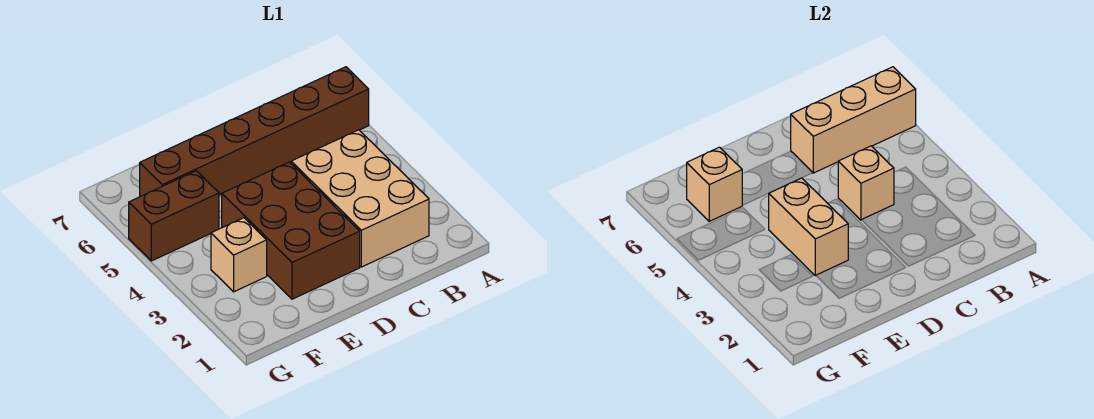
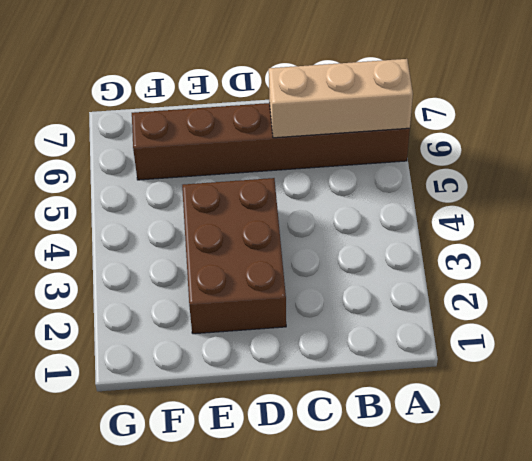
none -> tan brick B2:C4 level 1
none -> tan brick F3 level 1

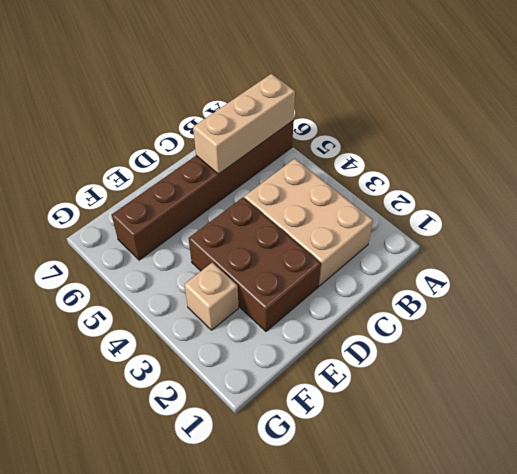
none -> brown brick F5:G5 level 1
none -> tan brick C4 level 2

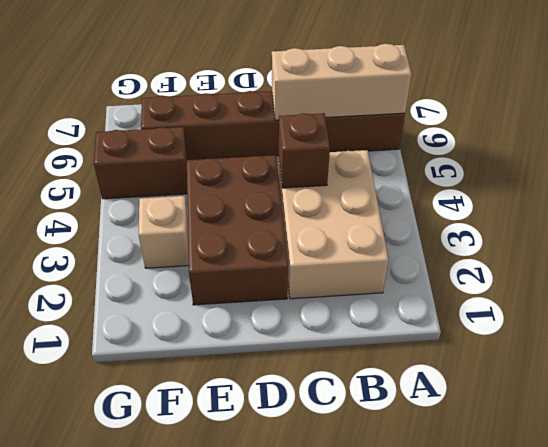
brown brick C4 level 2 -> tan brick C4 level 2
none -> tan brick E3:E4 level 2
none -> tan brick F6 level 2

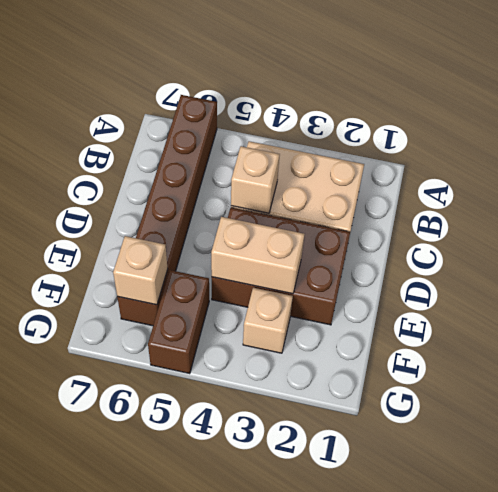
none -> tan brick A6:C6 level 2

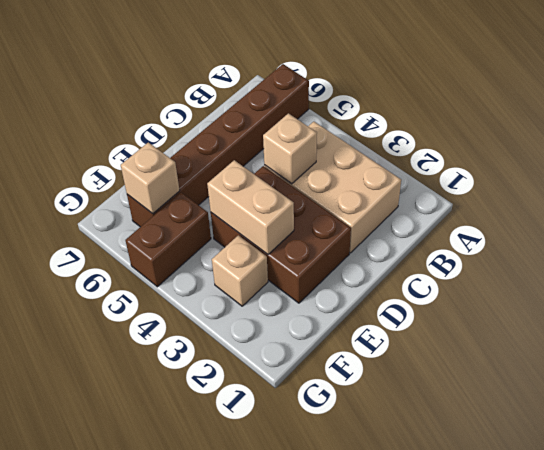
none -> tan brick A6:C6 level 2

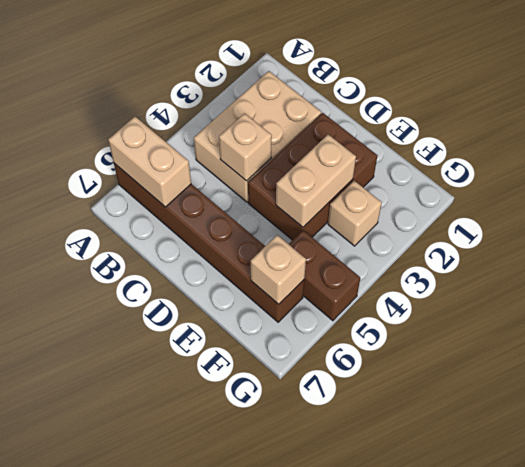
tan brick A6:B6 level 2 -> tan brick A6:C6 level 2

